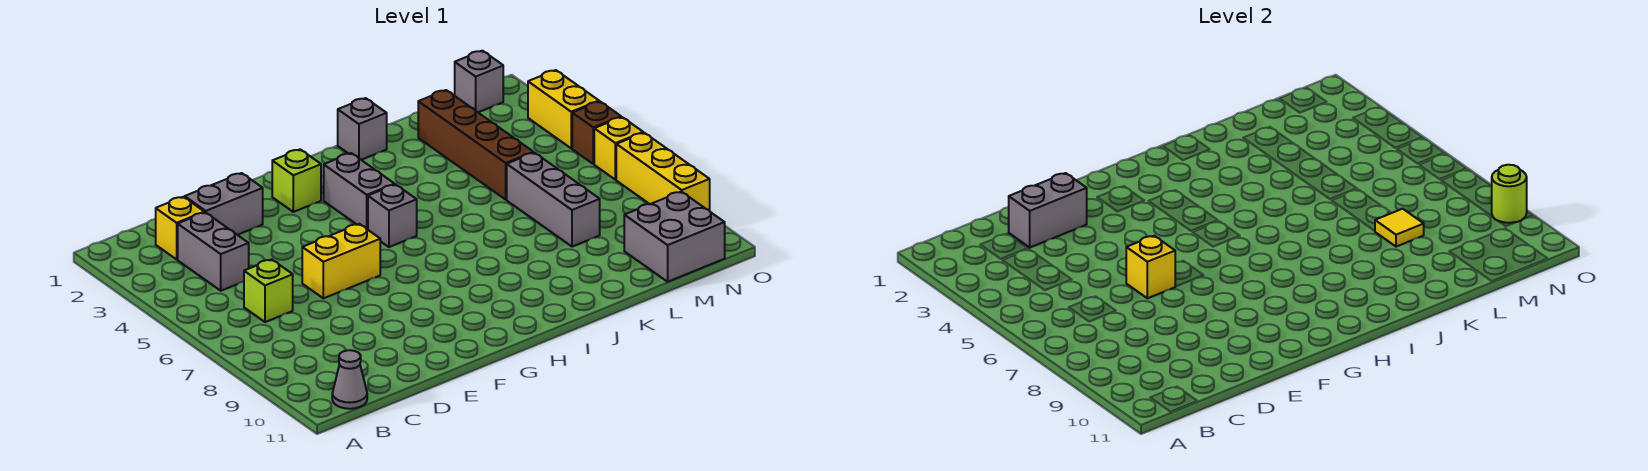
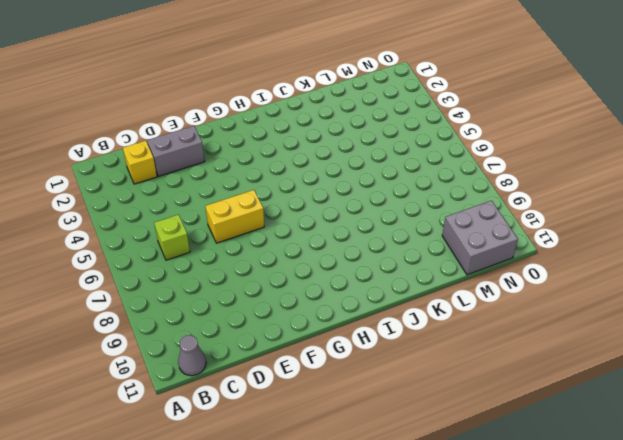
none -> grey brick C3:C4 level 1
none -> lime brick G2 level 1
none -> grey brick H3:H4 level 1

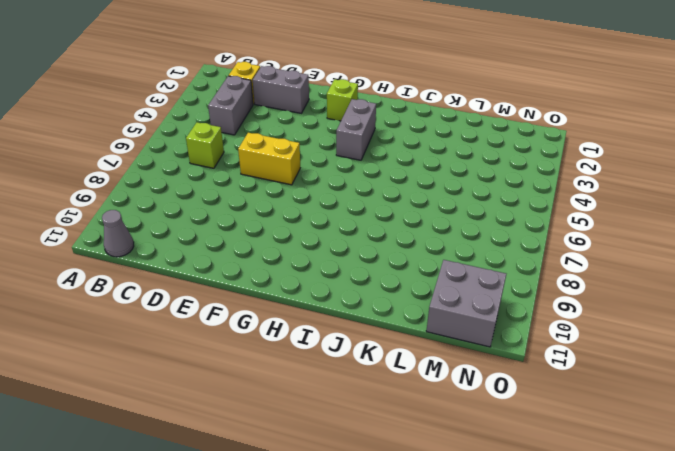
none -> grey brick H5 level 1
none -> grey brick J1 level 1
none -> brown brick L2:L5 level 1

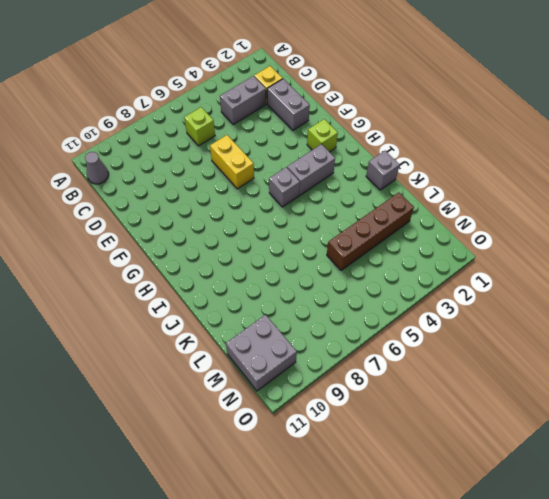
none -> grey brick L6:L8 level 1
none -> grey brick N1 level 1
none -> yellow brick O3:O4 level 1

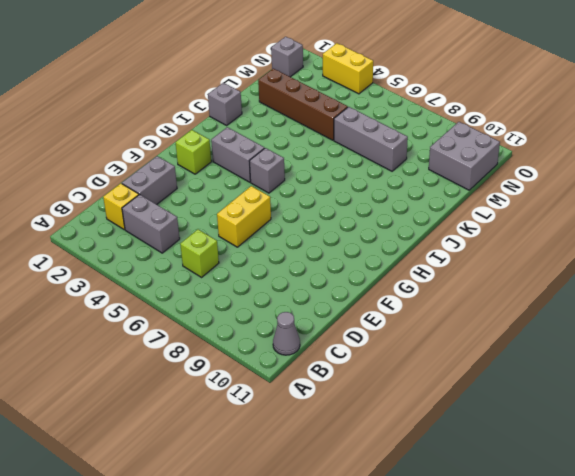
none -> brown brick O5 level 1
none -> yellow brick O6 level 1
none -> yellow brick O7:O9 level 1

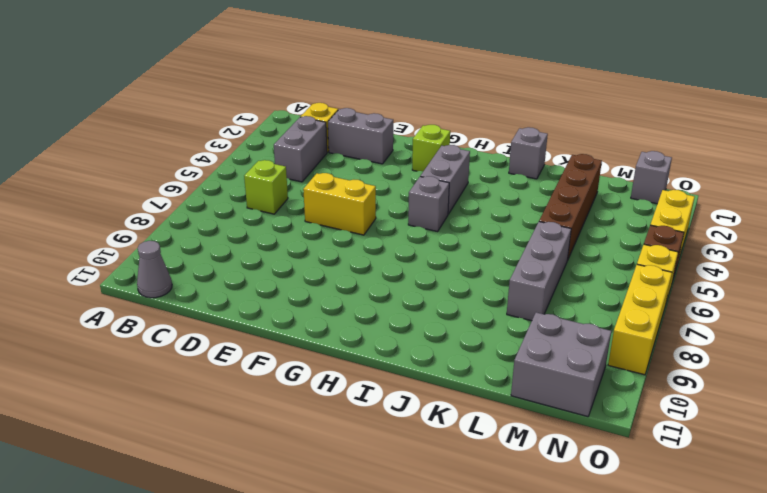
none -> grey brick D2:E2 level 2
none -> yellow brick E6 level 2
none -> yellow tile L8 level 2

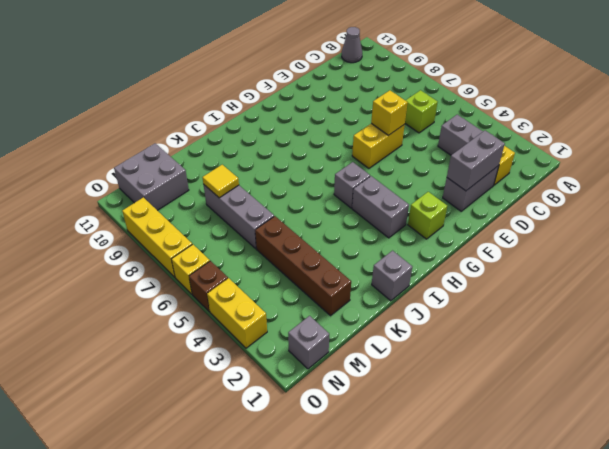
none -> lime round brick O9 level 2

